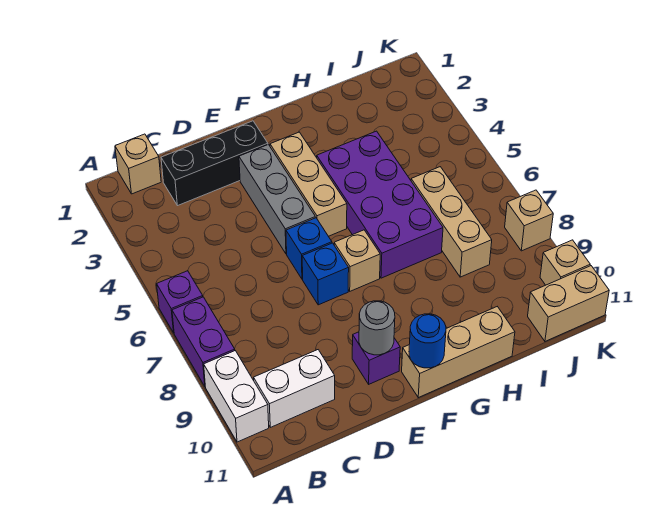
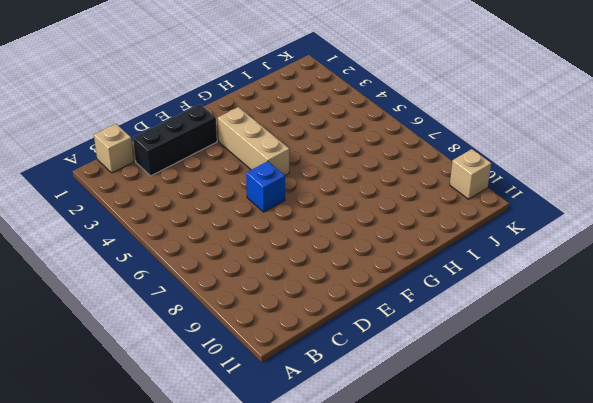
none -> purple brick A6 level 1
none -> purple brick A7:A8 level 1
none -> white brick A9:A10 level 1

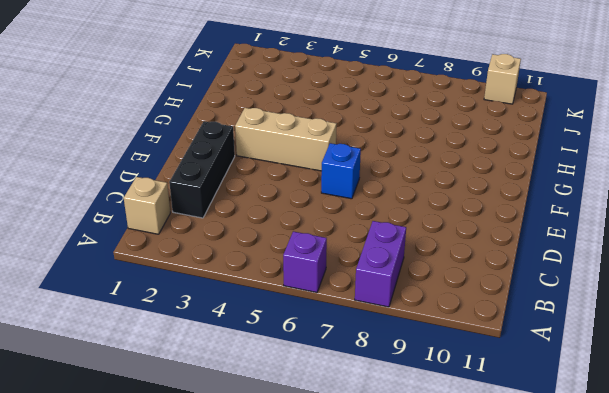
purple brick A8:B8 level 1 -> purple brick A7:A8 level 1
none -> white brick A9:A10 level 1
none -> white brick B10:C10 level 1
none -> grey brick E3:E5 level 1

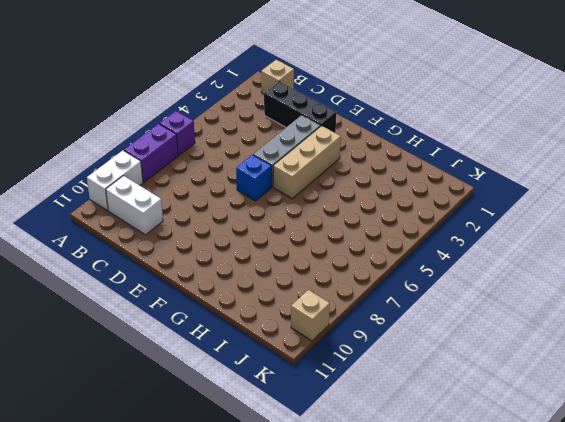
none -> blue brick E7 level 1
none -> purple brick E10 level 1
none -> tan brick F7 level 1

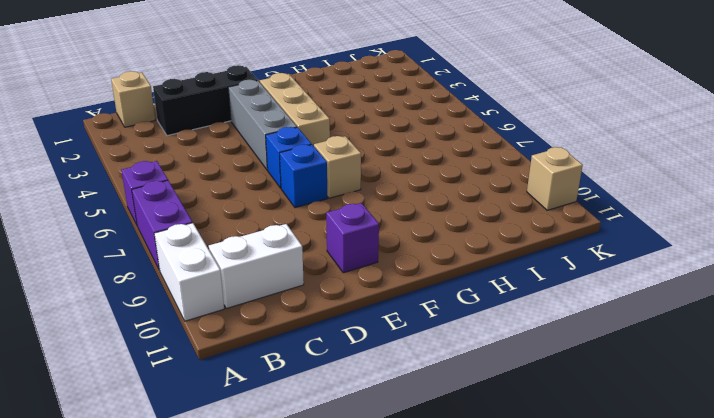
none -> tan brick F11:H11 level 1
none -> purple brick G4:H7 level 1
none -> tan brick I6:I8 level 1

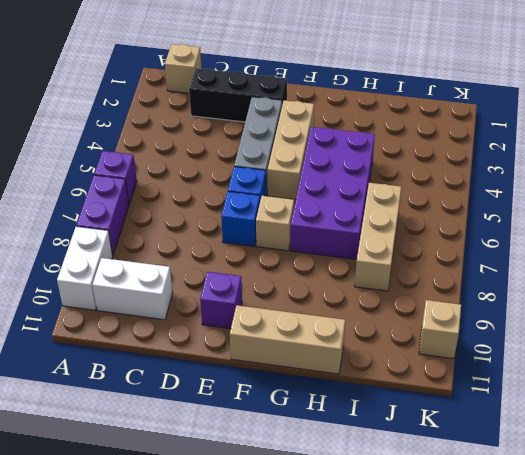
none -> tan brick J11:K11 level 1
none -> tan brick K8 level 1
none -> grey round brick E10 level 2

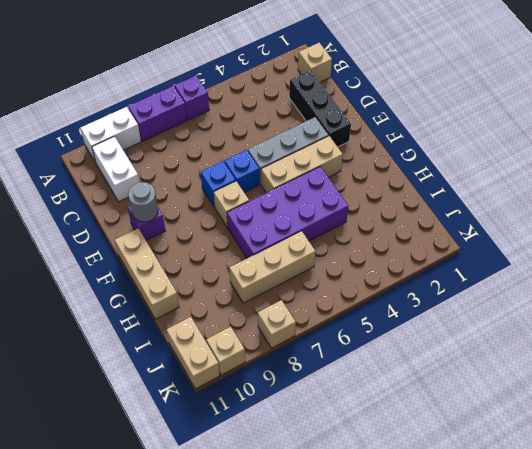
none -> blue round brick F11 level 2

